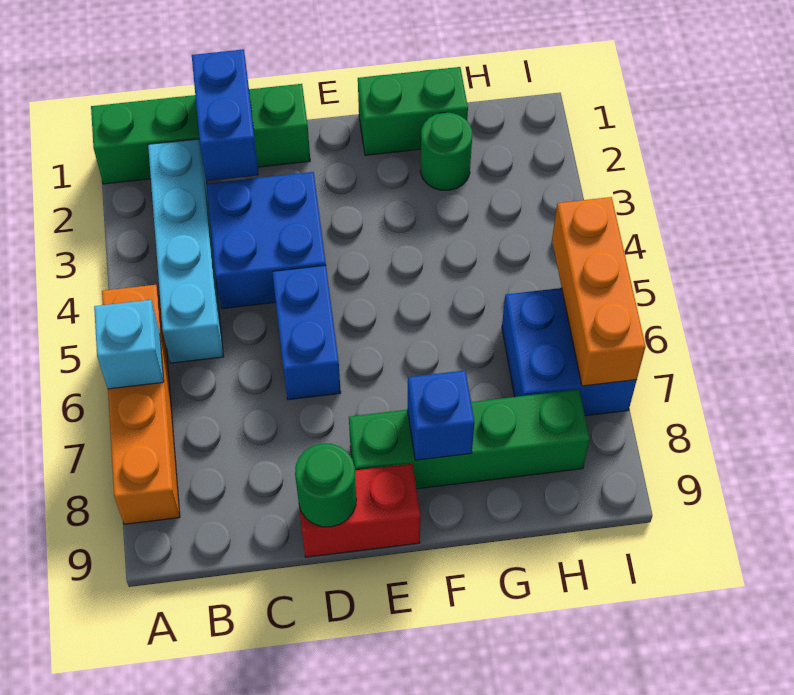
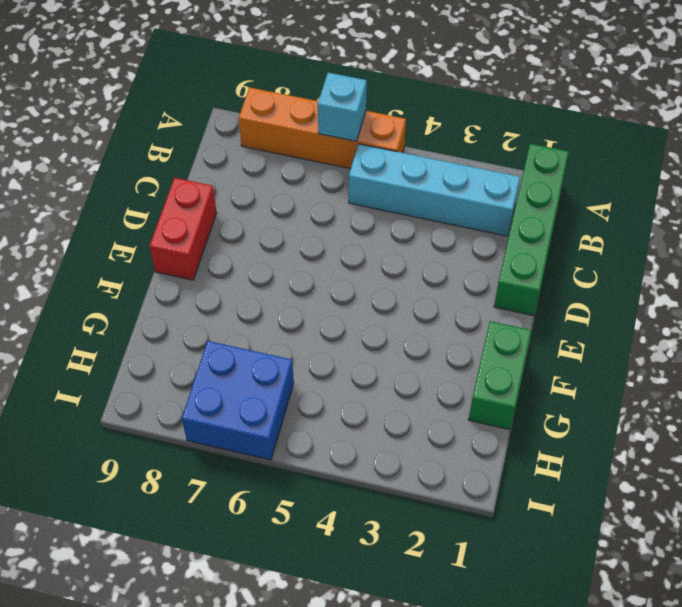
none -> blue brick C3:D4 level 1
none -> blue brick D5:D6 level 1
none -> green brick E8:H8 level 1

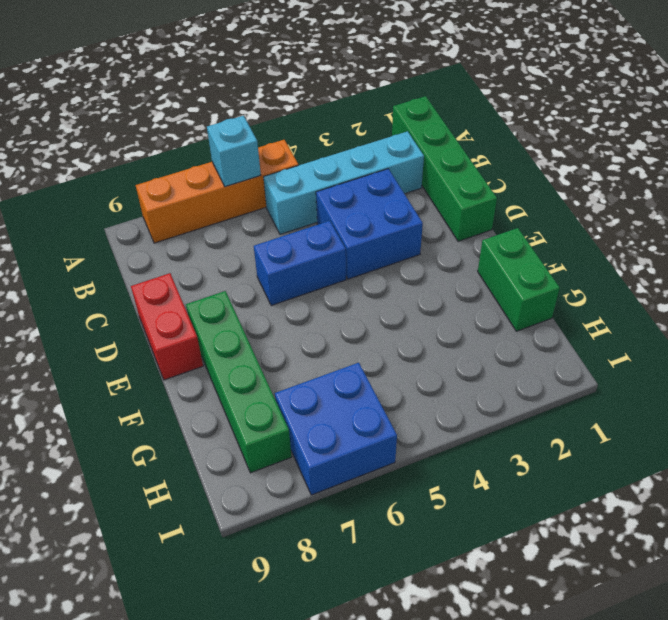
none -> green round brick G2 level 1
none -> blue brick C1:C2 level 2
none -> green round brick D9 level 2

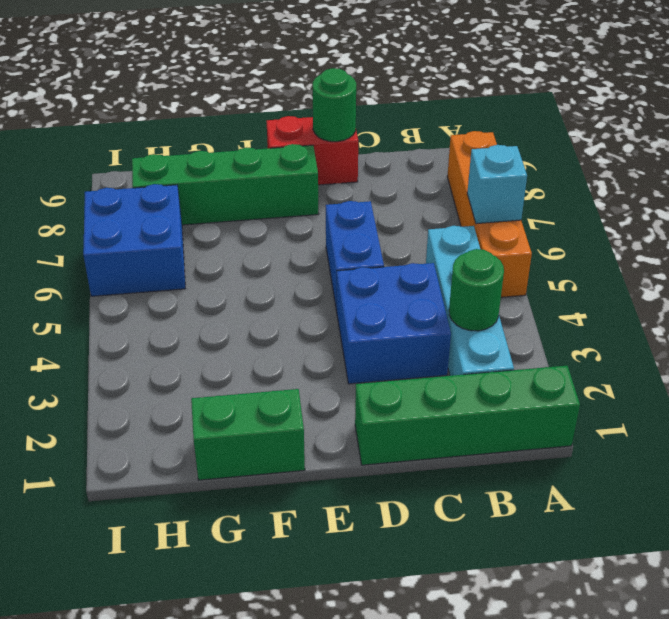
green round brick B3 level 2 -> green round brick G2 level 1
none -> blue brick C1:C2 level 2
none -> blue brick F8 level 2
none -> orange brick I5:I7 level 2

